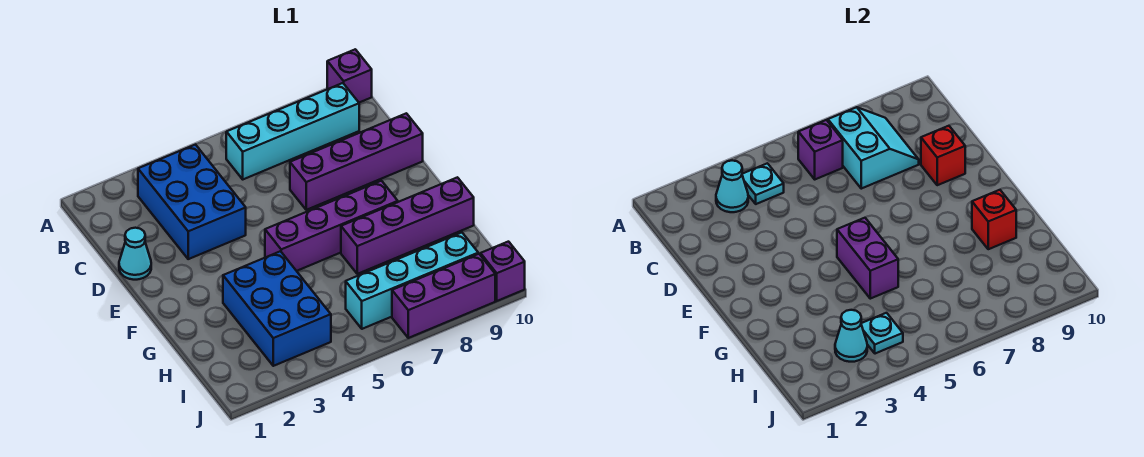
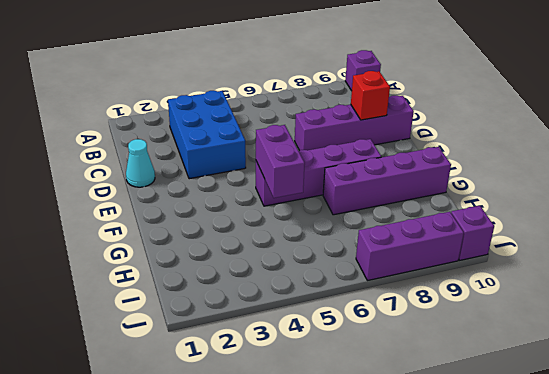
none -> cyan brick B6:B9 level 1
none -> blue brick G3:I4 level 1
none -> cyan brick I6:I9 level 1

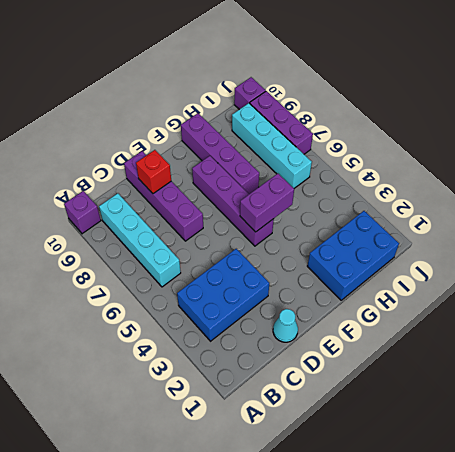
blue brick G1:I2 level 1 -> blue brick G3:I4 level 1
none -> cyan cone B3 level 2
none -> cyan plate B4 level 2
none -> purple brick B6 level 2

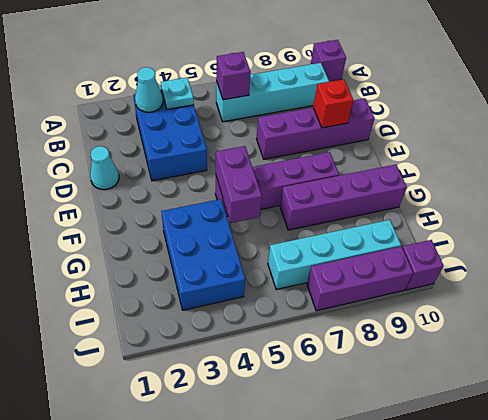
none -> cyan slope B7:C8 level 2 top 7
none -> red brick G9 level 2
none -> cyan cone I3 level 2

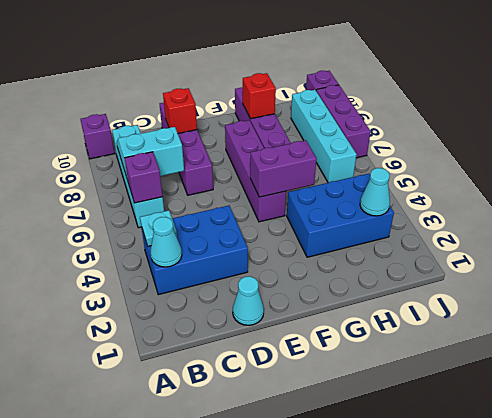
none -> cyan plate I4 level 2

